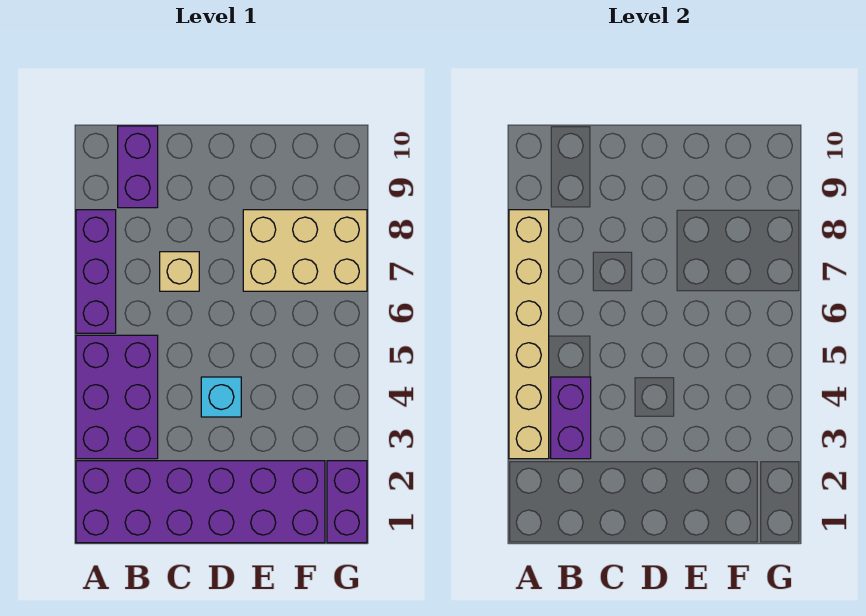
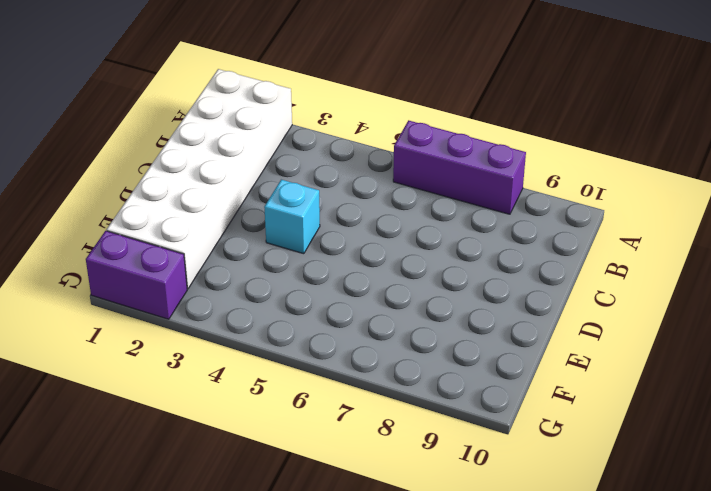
white brick A1:F2 level 1 -> purple brick A1:F2 level 1
none -> purple brick A3:B5 level 1
none -> purple brick B9:B10 level 1

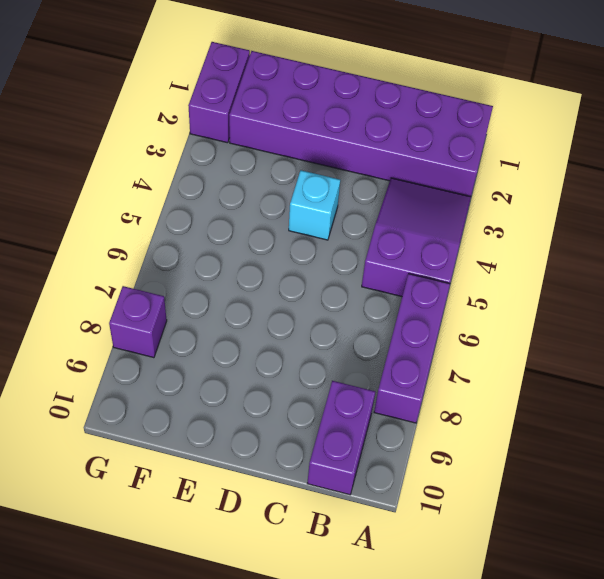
purple slope A3:B5 level 1 top 5 -> purple brick A3:B5 level 1
purple brick G8 level 1 -> tan brick E7:G8 level 1
none -> tan brick C7 level 1
none -> tan brick A3:A8 level 2

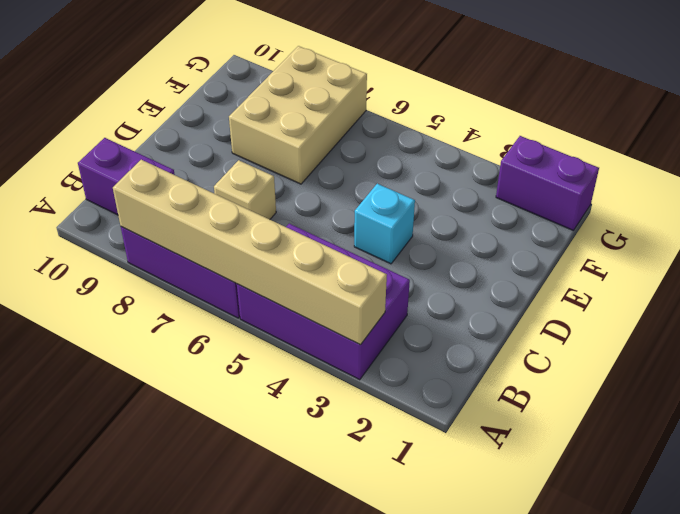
none -> purple brick A1:F2 level 1
none -> purple brick B3:B4 level 2

